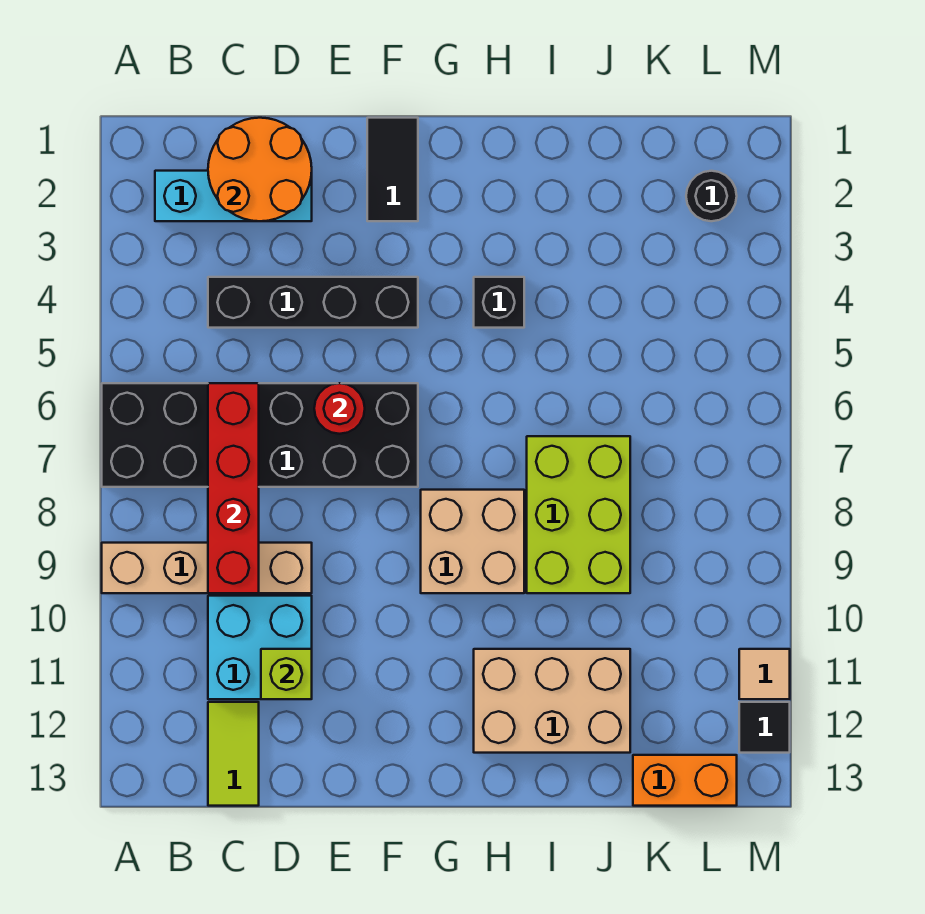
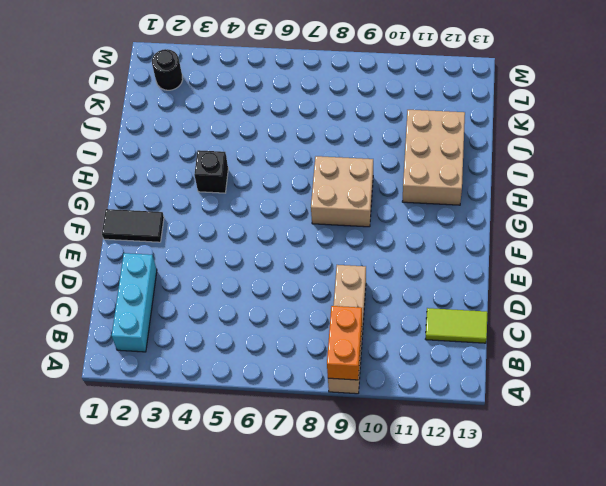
orange brick A9:B9 level 2 -> orange brick K13:L13 level 1
none -> black brick A6:F7 level 1
none -> black brick C4:F4 level 1
none -> cyan brick C10:D11 level 1

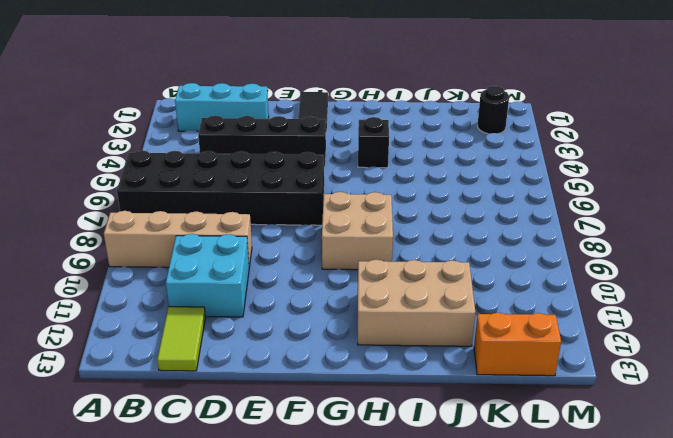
none -> lime brick I7:J9 level 1
none -> tan tile M11 level 1
none -> black tile M12 level 1

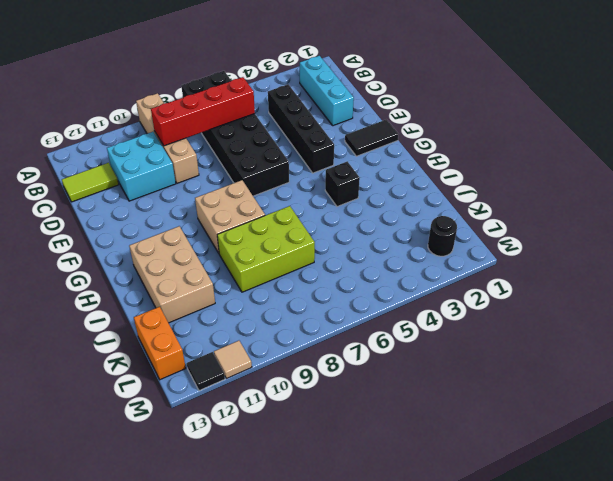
none -> orange round brick C1:D2 level 2
none -> lime brick D11 level 2
none -> red round brick E6 level 2

